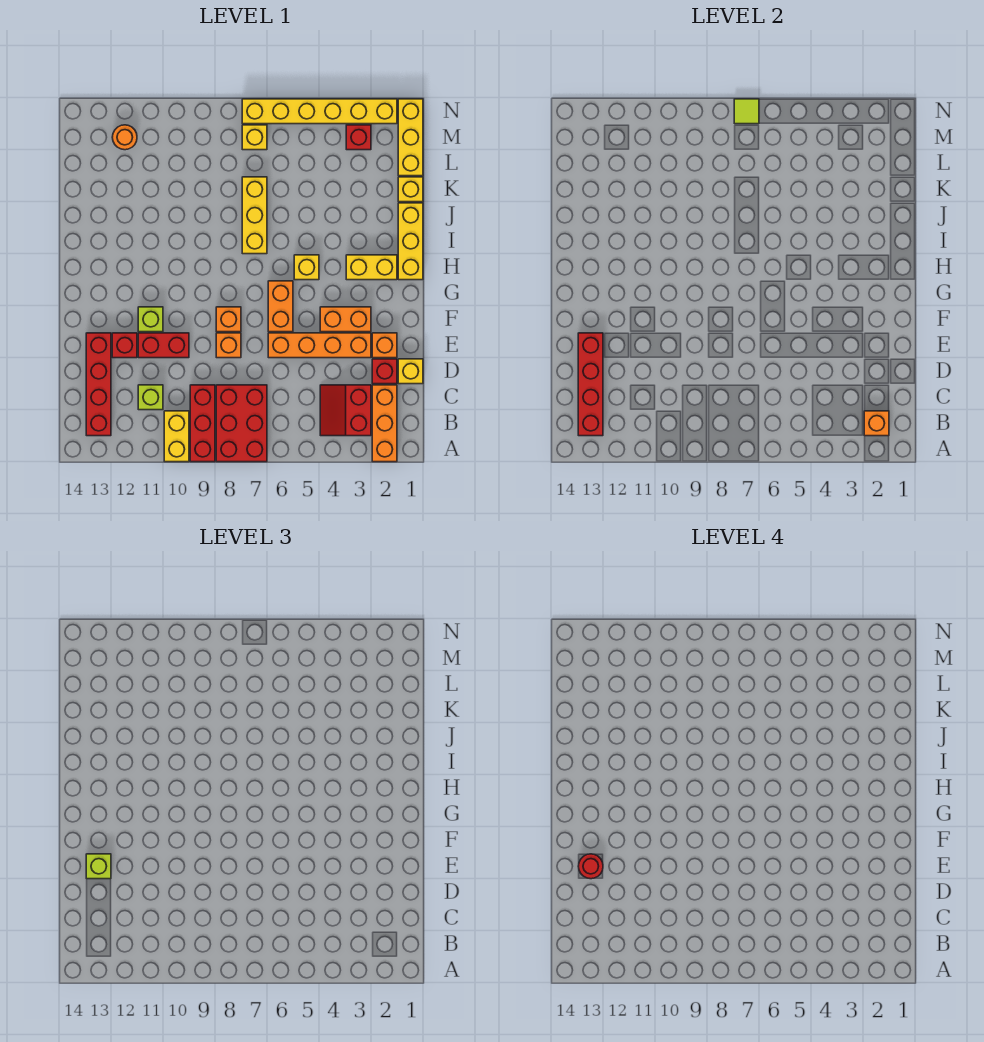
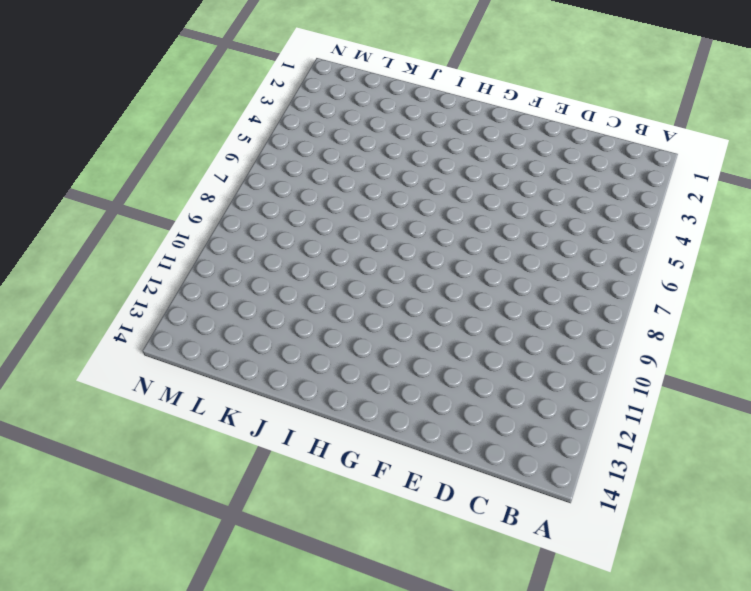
none -> orange brick A2:C2 level 1
none -> red brick A7:C8 level 1
none -> red brick A9:C9 level 1
none -> yellow brick A10:B10 level 1

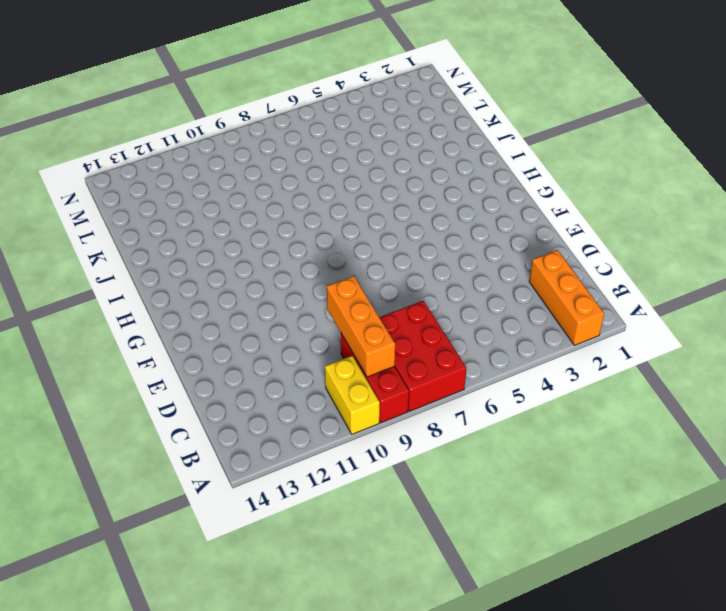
orange brick B9:D9 level 2 -> none
none -> red slope B3:C4 level 1 top 3
none -> red brick B13:E13 level 1
none -> lime brick C11 level 1
none -> yellow brick D1 level 1

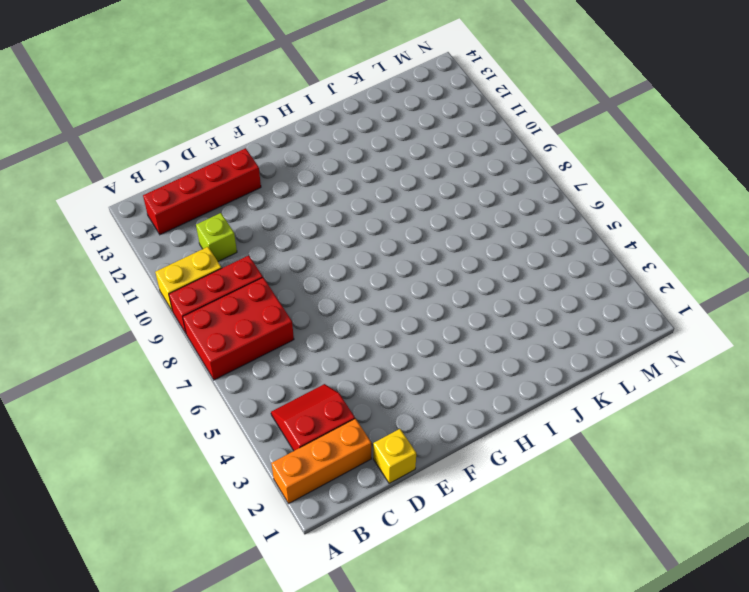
none -> red brick D2 level 1
none -> orange brick E2 level 1
none -> orange brick E3:E6 level 1
none -> orange brick E8 level 1

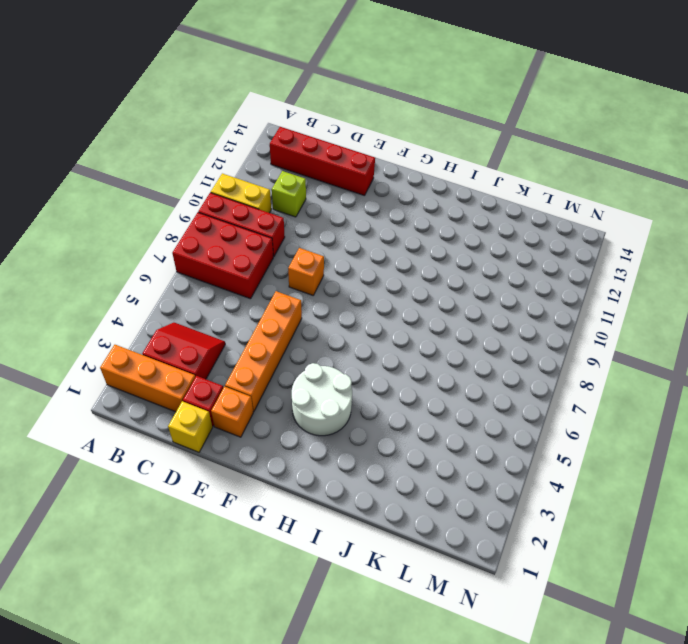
white round brick G3:H4 level 1 -> yellow brick H2:H3 level 1
none -> red brick E10:E11 level 1
none -> red brick E12 level 1
none -> orange brick F3:F4 level 1
none -> orange brick F6:G6 level 1

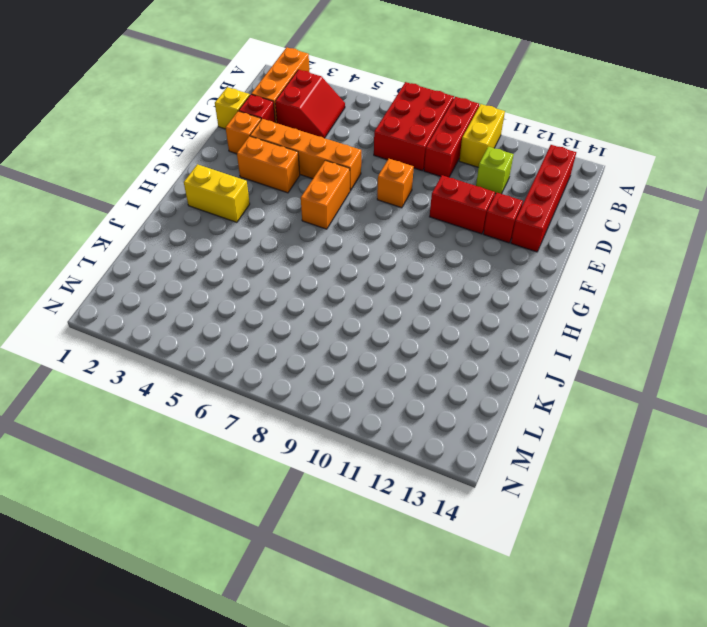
none -> orange brick F8 level 1
none -> lime brick F11 level 1
none -> yellow brick H1:J1 level 1
none -> yellow brick H5 level 1

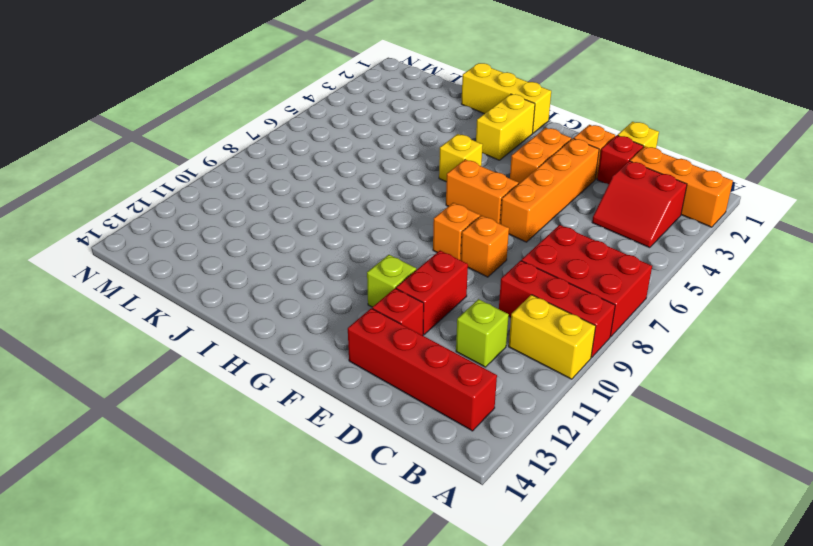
none -> yellow brick I7:K7 level 1
none -> yellow brick K1 level 1
none -> yellow brick L1:N1 level 1
none -> red brick M3 level 1

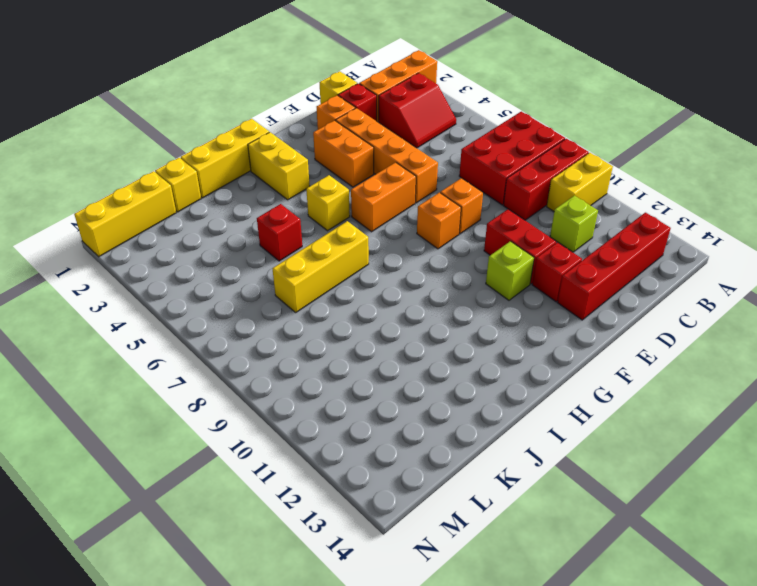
red brick J5 level 1 -> red brick M3 level 1
none -> yellow brick M7 level 1
none -> orange round brick M12 level 1
none -> yellow brick N2:N7 level 1
none -> orange brick B2 level 2

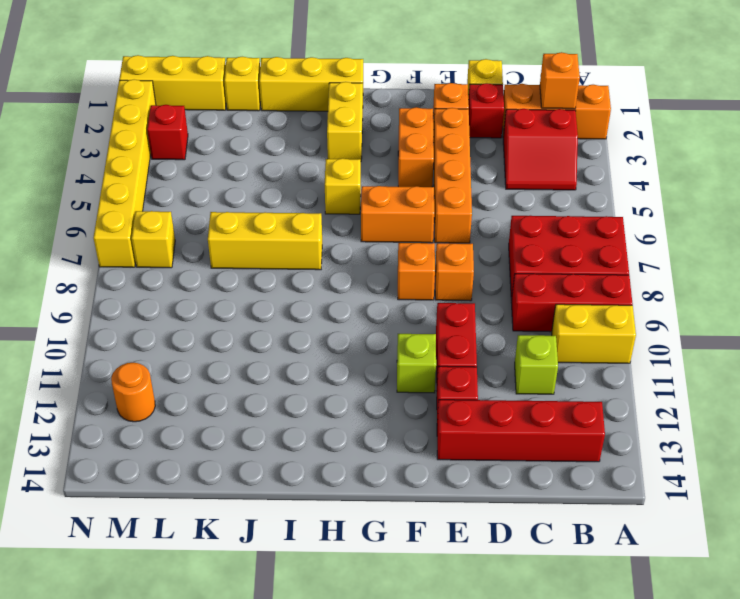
none -> red brick B13:E13 level 2
none -> lime tile N7 level 2
none -> lime brick E13 level 3
none -> red round brick E13 level 4

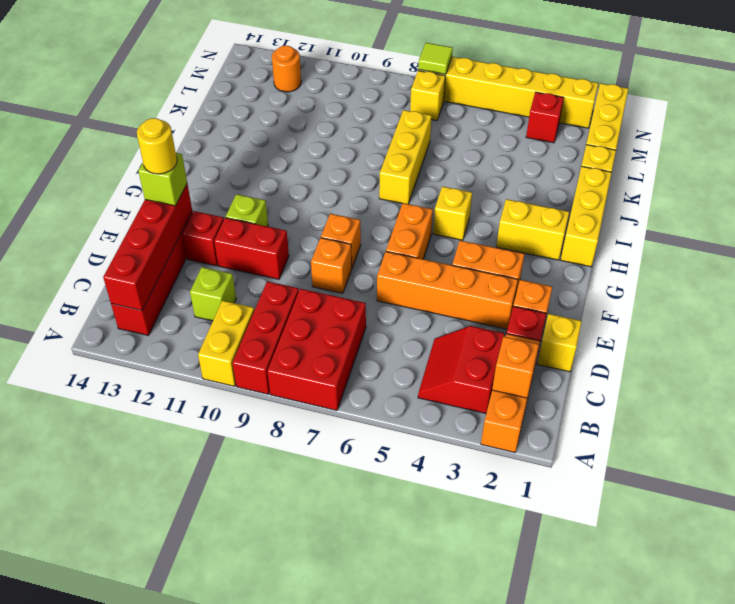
yellow round brick E13 level 4 -> red round brick E13 level 4

